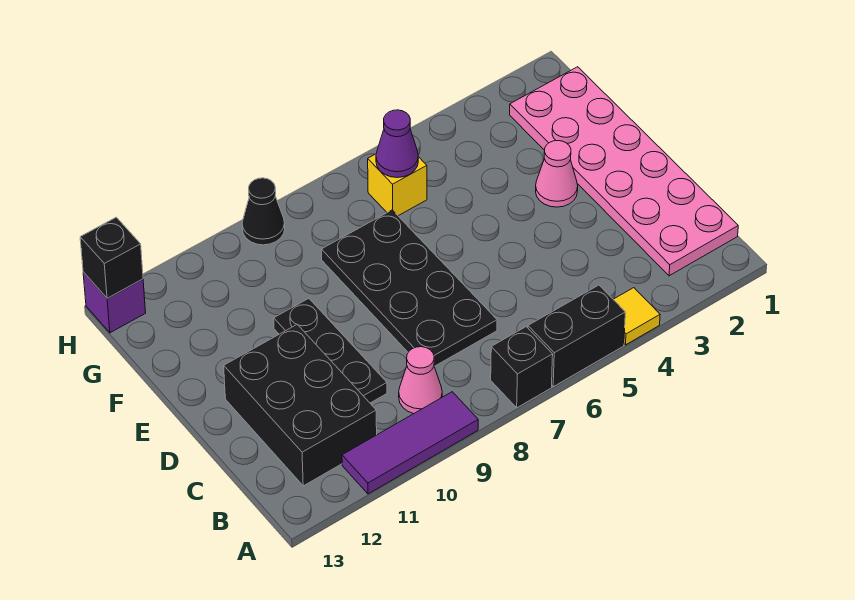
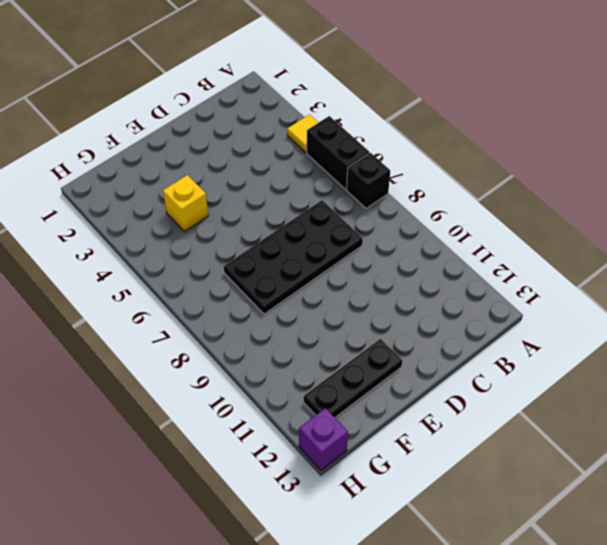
black plate E12:G12 level 1 -> black plate C10:E10 level 1
yellow brick F4 level 1 -> yellow brick G6 level 1
none -> purple tile A9:A11 level 1
none -> pink plate B1:G2 level 1
none -> pink cone B9 level 1

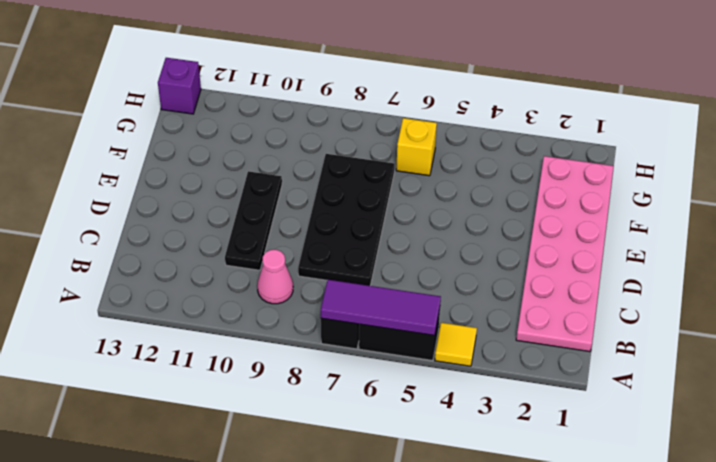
purple tile A5:A7 level 2 -> purple tile A9:A11 level 1
none -> black brick B11:D12 level 1
none -> pink cone E3 level 1
none -> black cone H9 level 1

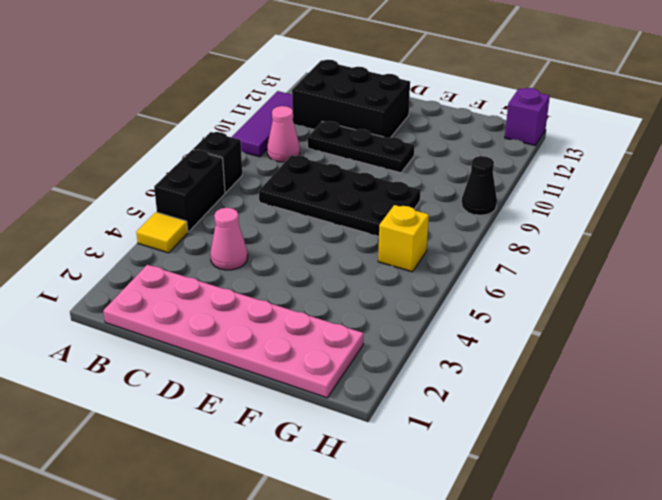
pink cone C4 level 1 -> pink cone E3 level 1
none -> purple cone G6 level 2
none -> black brick H13 level 2

